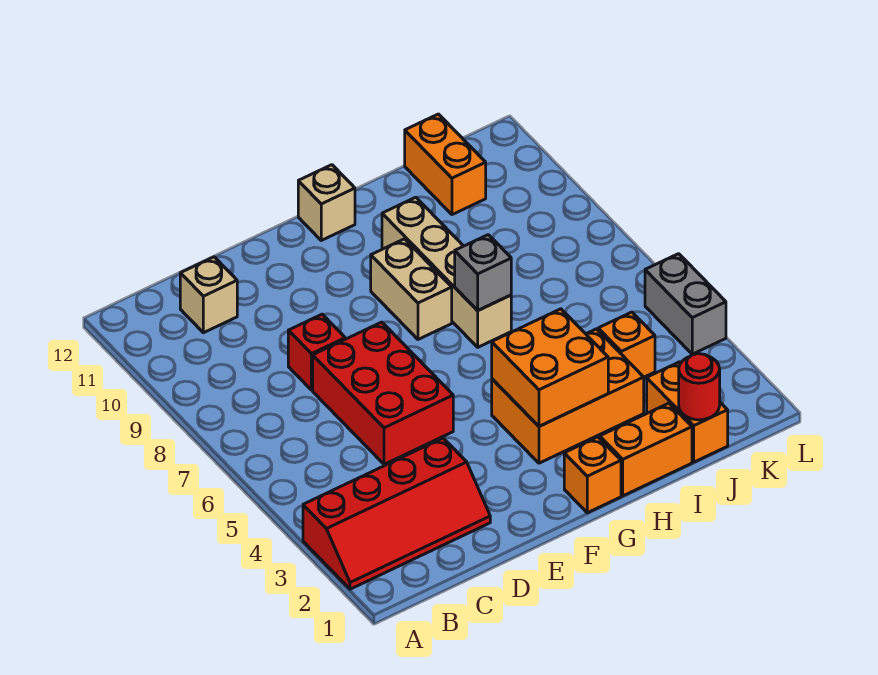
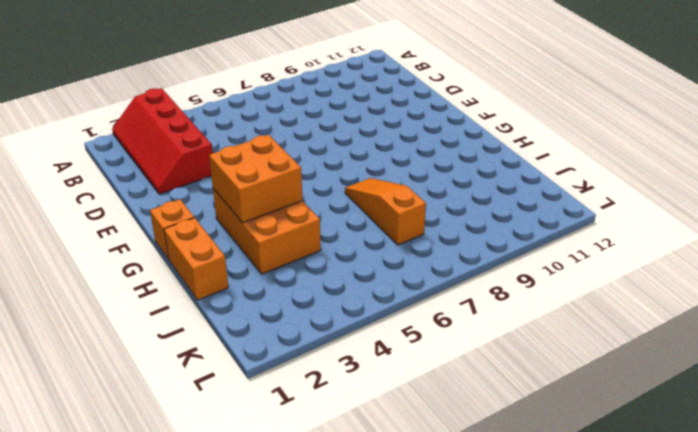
orange slope H7:J7 level 1 top J -> tan brick H7:H10 level 1
none -> tan brick C11 level 1
none -> red brick D5:E7 level 1
none -> red brick D8 level 1

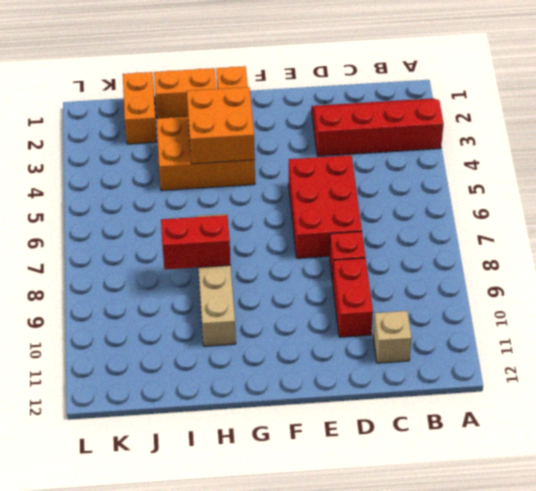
red brick D9:D10 level 1 -> none
red brick H8:I8 level 2 -> none
none -> tan brick G8:G9 level 1
none -> tan brick G12 level 1
none -> orange brick J4 level 1

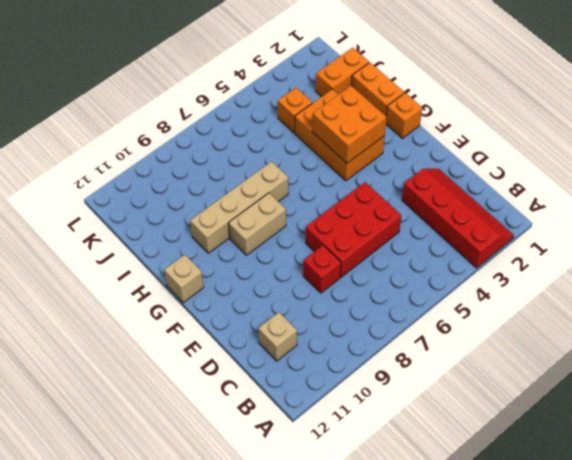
none -> orange brick J11:J12 level 1
none -> grey brick L4:L5 level 1
none -> grey brick H7 level 2

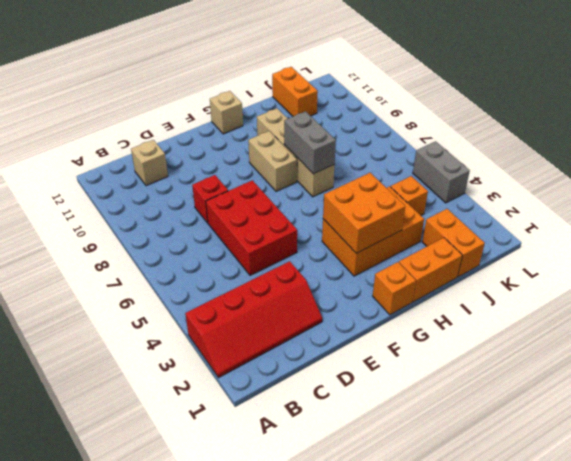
grey brick H7:H8 level 2 -> grey brick H7 level 2
none -> red round brick J1 level 2

